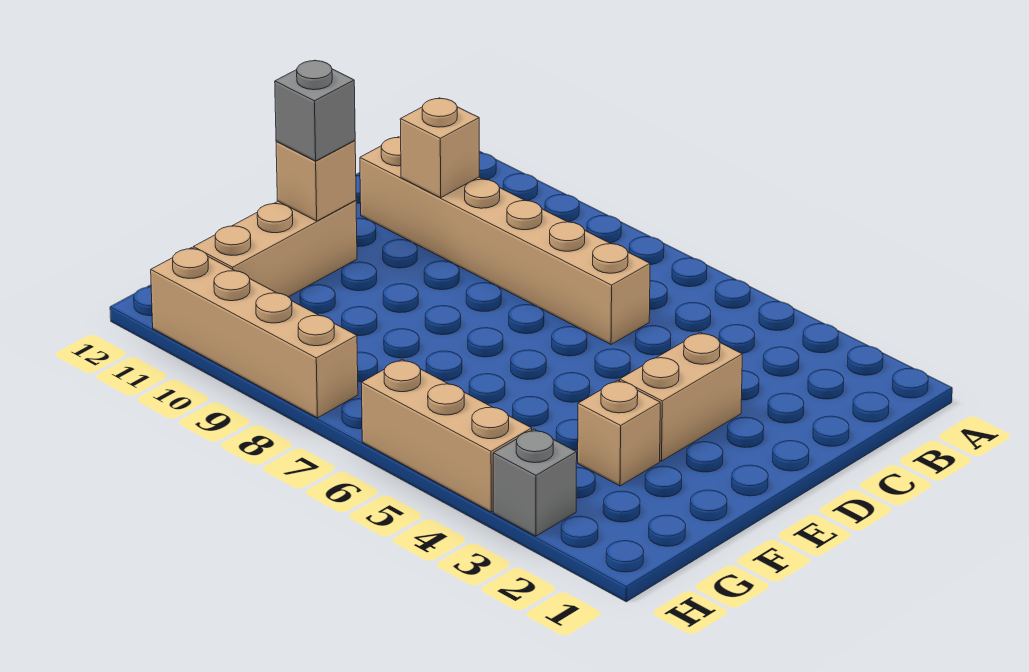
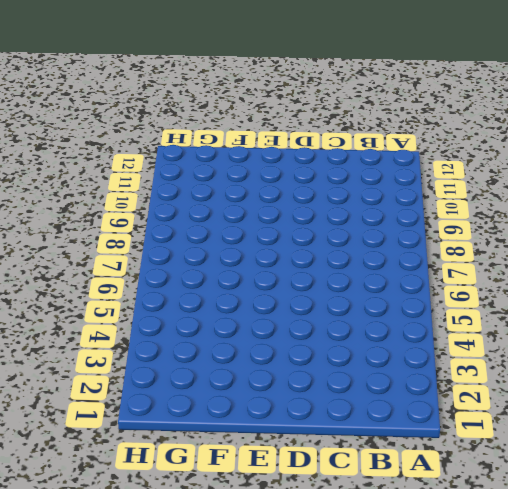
none -> tan brick C6:C11 level 1
none -> tan brick D3:E3 level 1

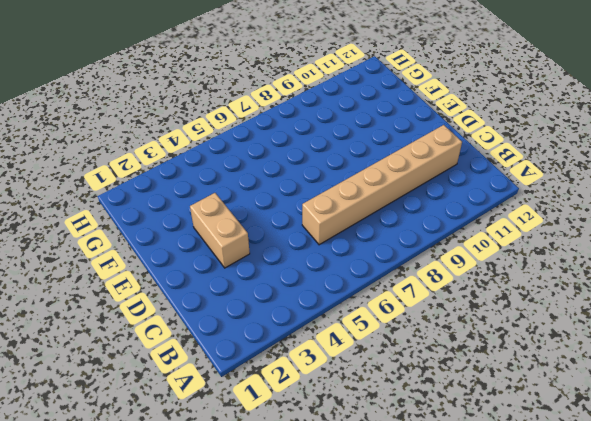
none -> tan brick E11:G11 level 1
none -> tan brick F3 level 1

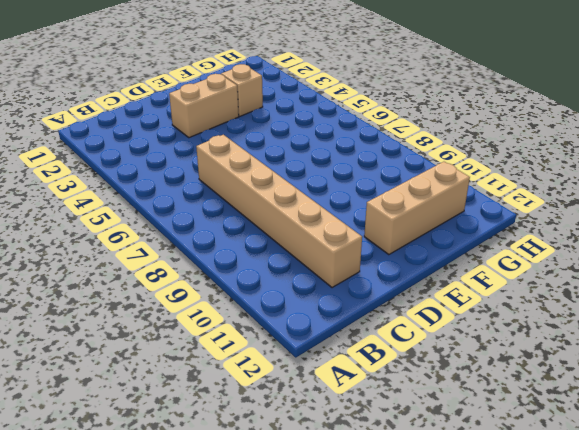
none -> grey brick H3 level 1
none -> tan brick H4:H6 level 1

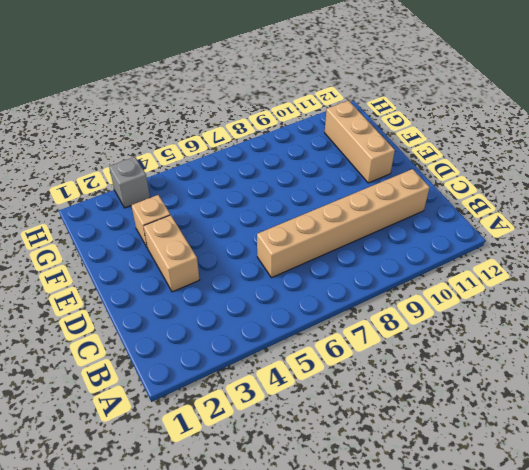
none -> tan brick H4:H6 level 1
none -> tan brick H8:H11 level 1

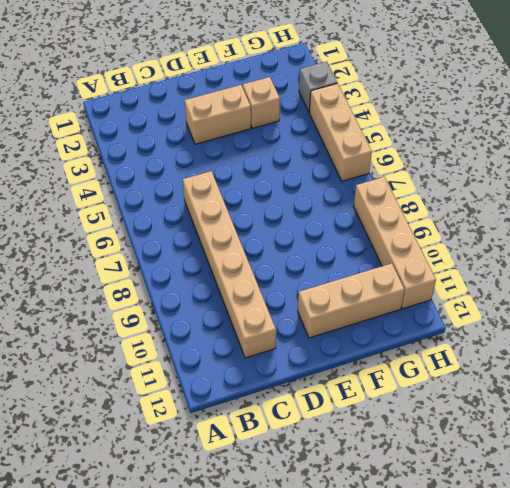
none -> tan brick C10 level 2
none -> tan brick E11 level 2

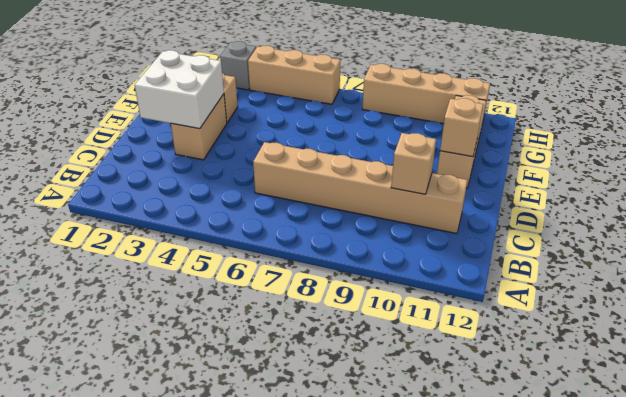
white brick D2:E3 level 2 -> none
none -> grey brick E11 level 3

